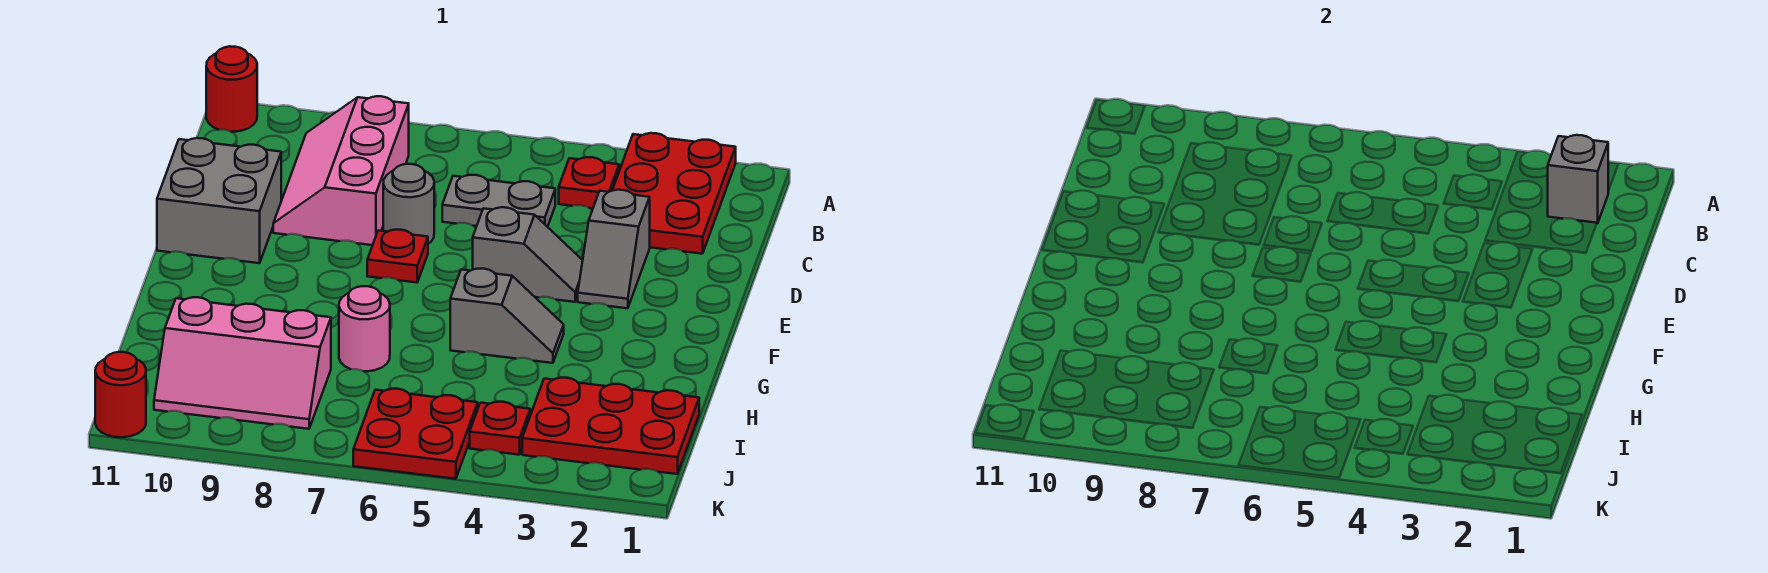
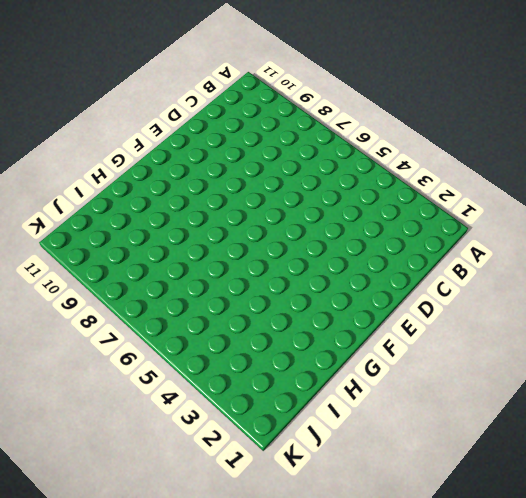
none -> red plate A2:C3 level 1
none -> red round brick A11 level 1
none -> red plate B4 level 1

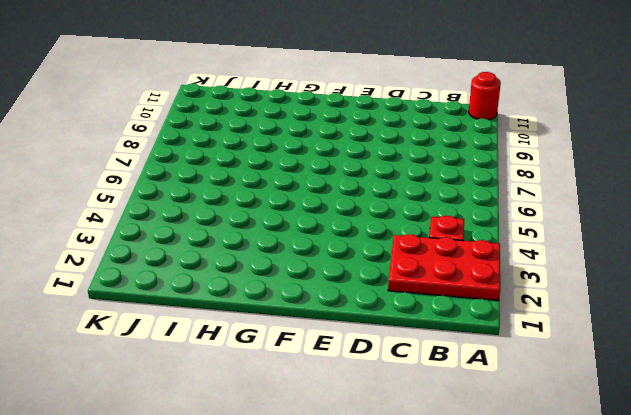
none -> pink slope B8:D9 level 1 top 8
none -> grey plate C5:C6 level 1
none -> grey slope D3:E3 level 1 top D

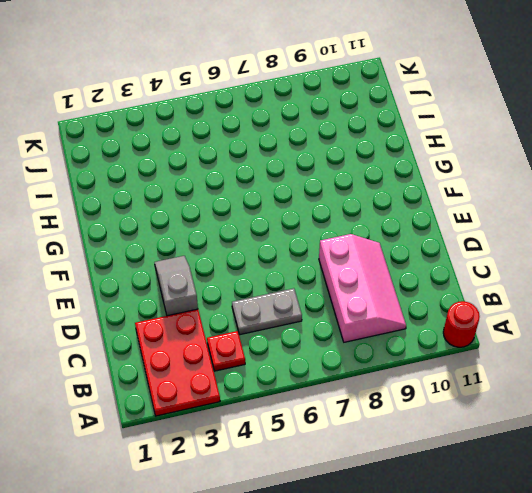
none -> grey round brick D7 level 1
none -> grey brick D10:E11 level 1
none -> grey slope E4:E5 level 1 top 5

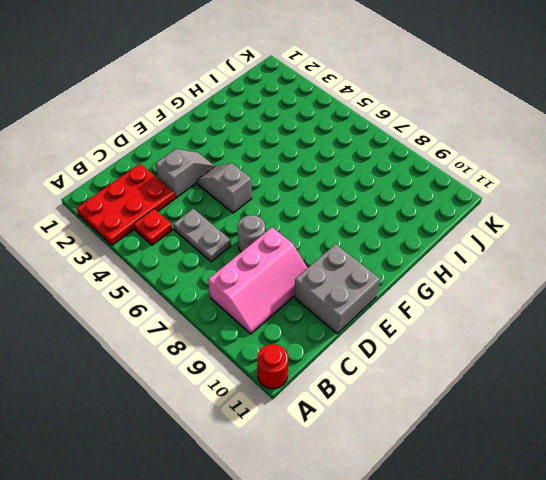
none -> red plate E7 level 1
none -> grey slope G4:G5 level 1 top 5
none -> pink round brick H7 level 1

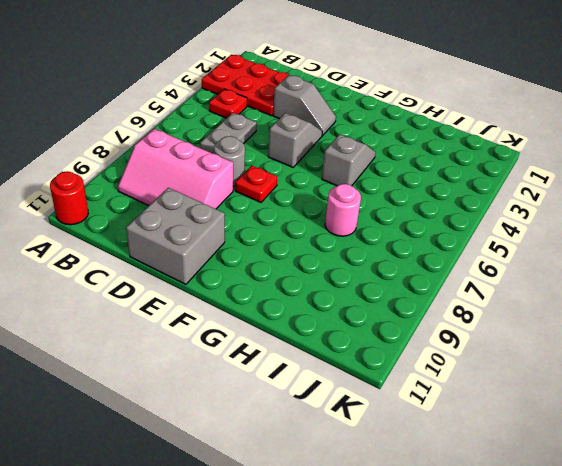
none -> red plate I1:J3 level 1
none -> pink slope I8:J10 level 1 top I
none -> red plate J4 level 1

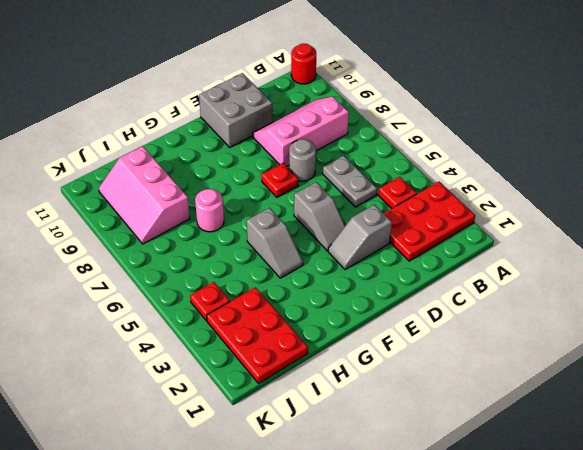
none -> red plate J5:K6 level 1
none -> red round brick K11 level 1
none -> grey brick B2 level 2

